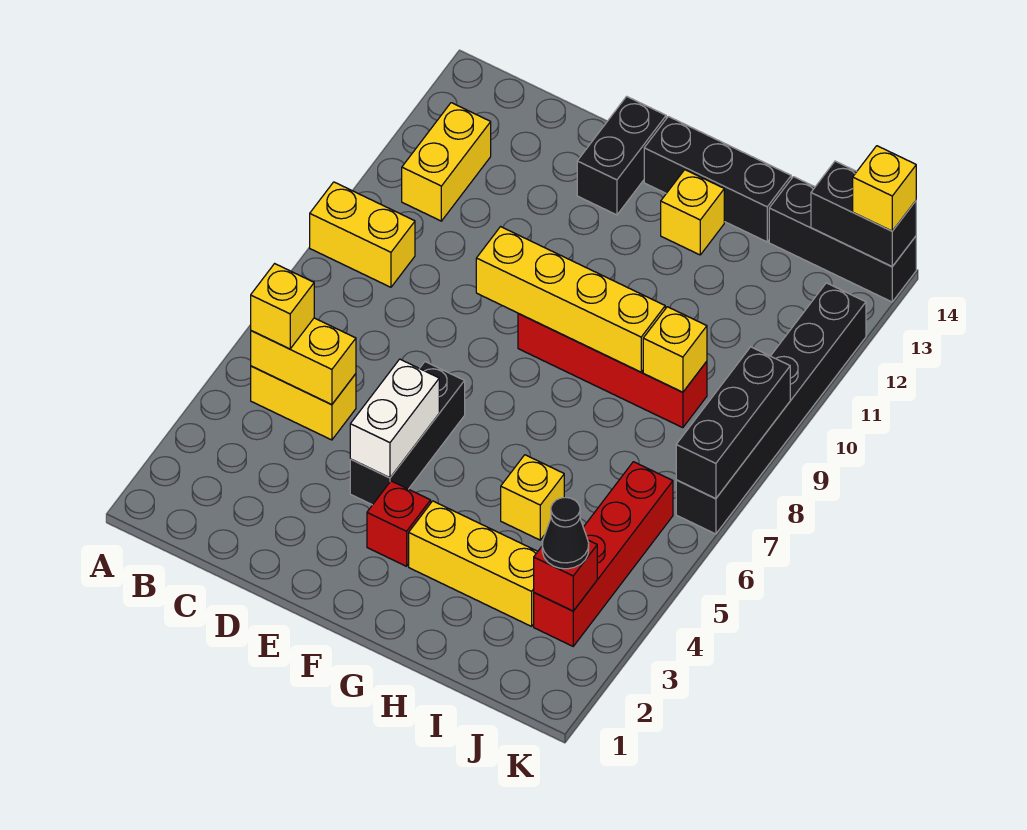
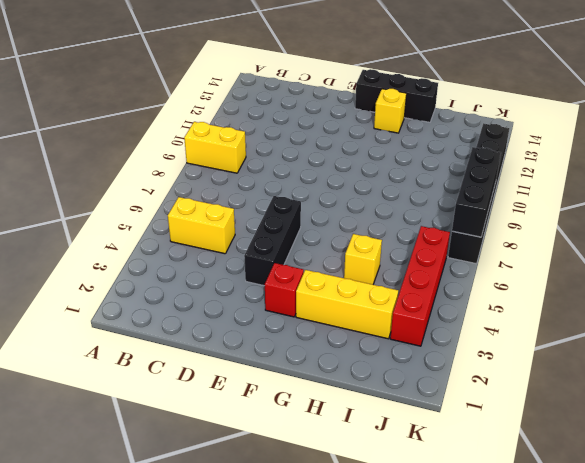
none -> yellow brick B11:B12 level 1
none -> black brick E13:E14 level 1
none -> red brick F9:I9 level 1

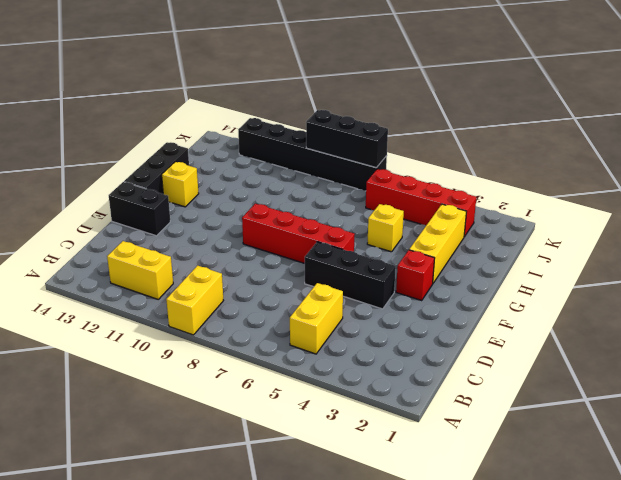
red brick F6:F9 level 1 -> red brick F9:I9 level 1
none -> black brick I14:K14 level 1
none -> yellow brick B5:C5 level 2
none -> white brick E4:E5 level 2

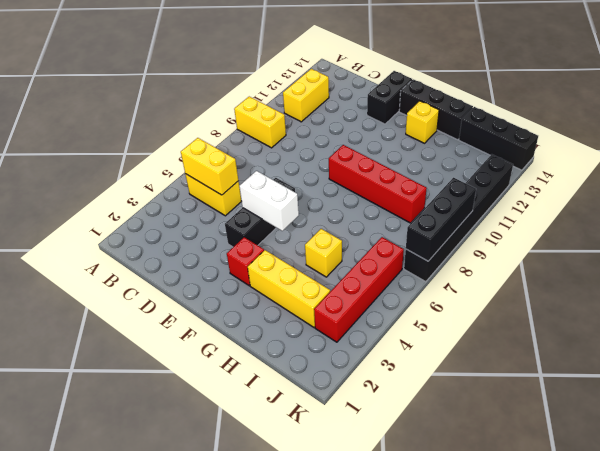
white brick E5:F5 level 2 -> white brick E4:E5 level 2
none -> yellow brick E9:H9 level 2
none -> yellow brick I9 level 2
none -> red brick J3 level 2

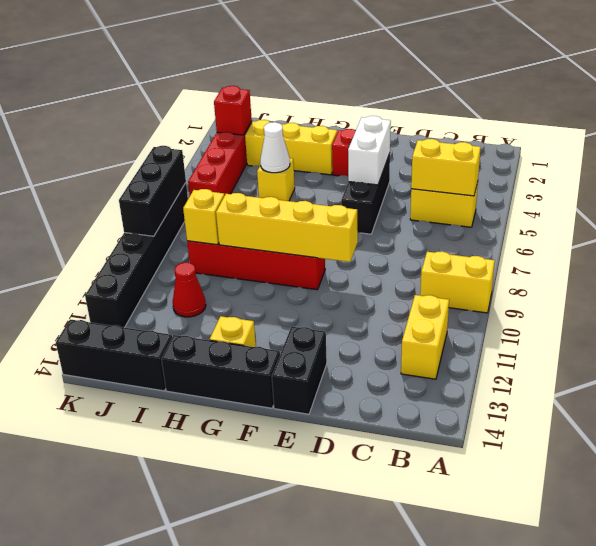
white cone H5 level 2 -> none
red cone I11 level 1 -> none
none -> black brick J14:K14 level 2
none -> yellow brick B5 level 3
none -> black cone J3 level 3

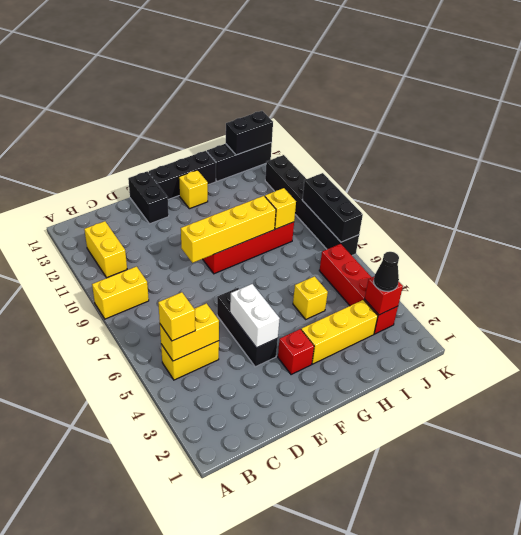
none -> yellow brick K14 level 3

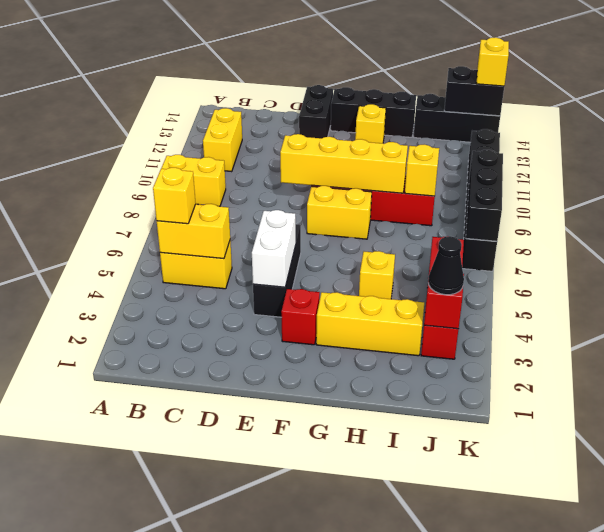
yellow brick F8:G8 level 1 -> none

